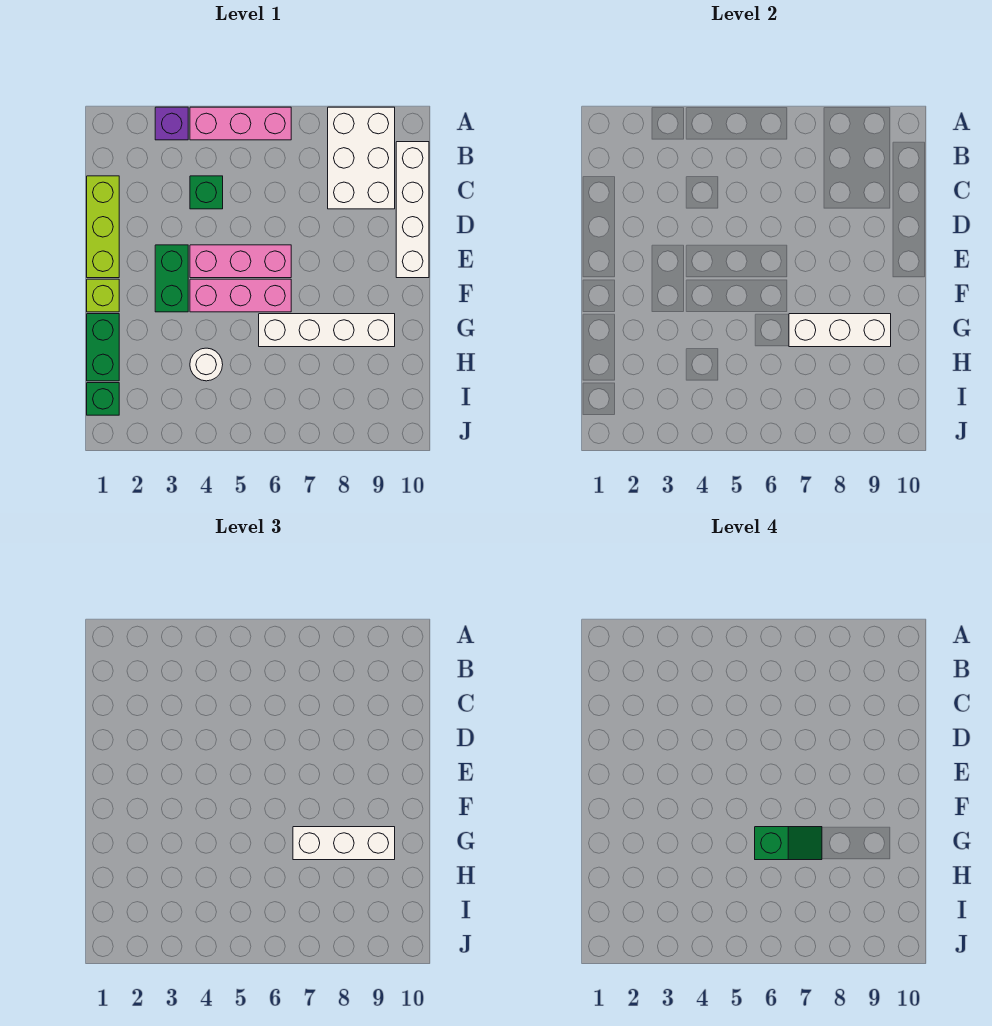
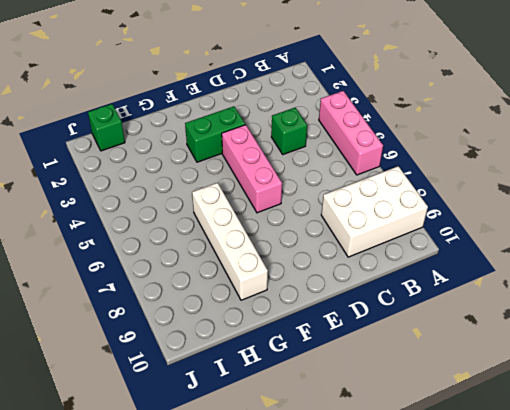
none -> purple brick A3 level 1
none -> white brick B10:E10 level 1
none -> lime brick C1:E1 level 1

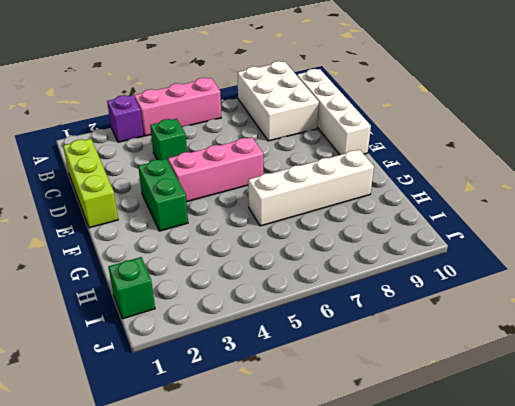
none -> lime brick F1 level 1
none -> pink brick F4:F6 level 1
none -> green brick G1:H1 level 1

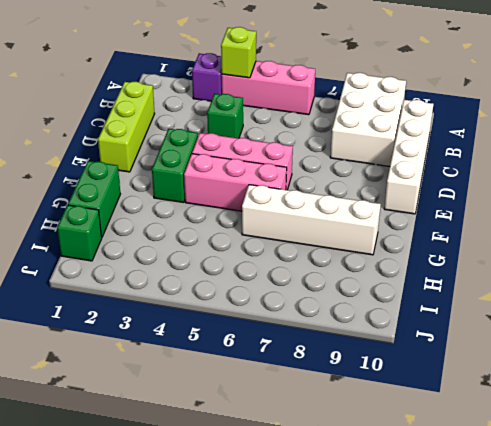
lime brick A4 level 2 -> lime brick F1 level 1
none -> white round brick H4 level 1
none -> white brick G7:G9 level 2
none -> white brick G7:G9 level 3

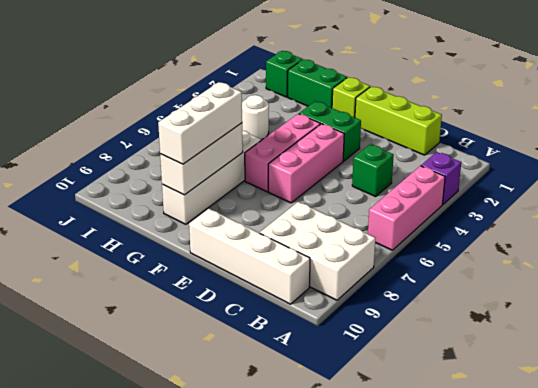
none -> green slope G6:G7 level 4 top 6

